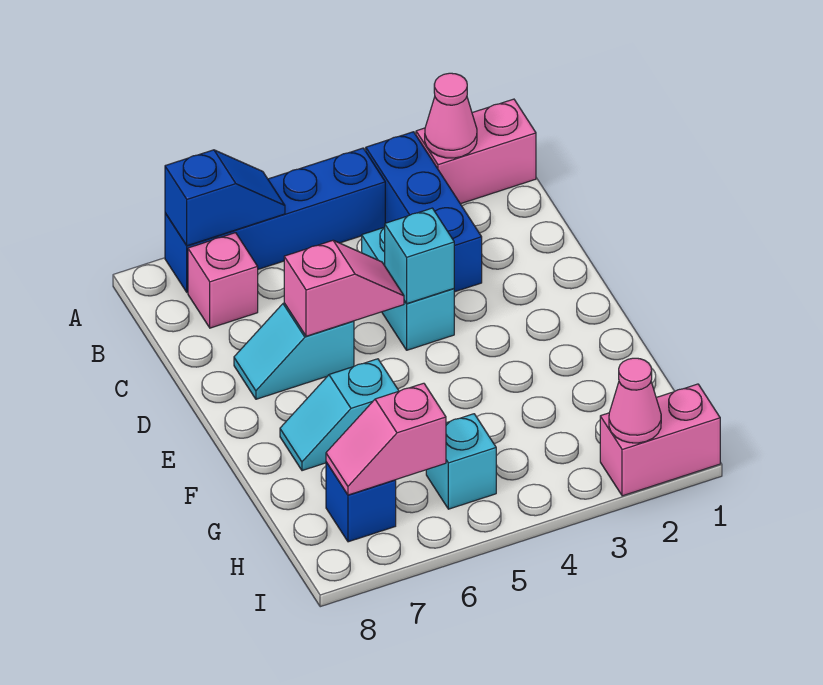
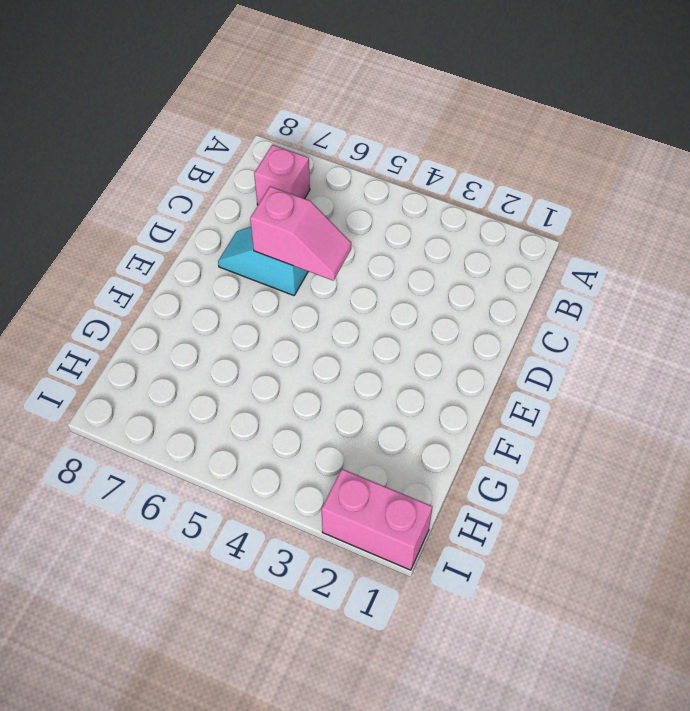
none -> pink brick A1:A2 level 1
none -> blue brick A3:C3 level 1
none -> blue brick A4:A7 level 1

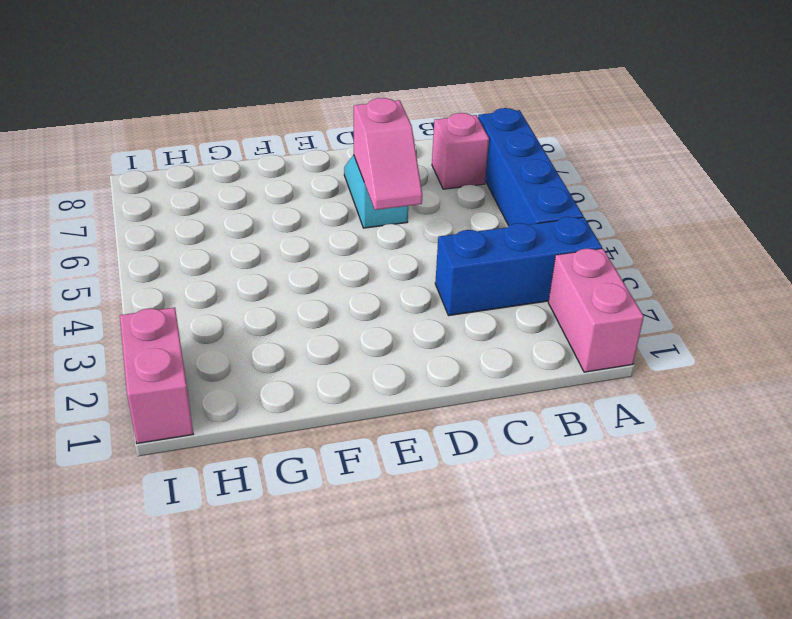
none -> cyan brick C4:D4 level 1
none -> cyan slope F6:F7 level 1 top 6
none -> cyan brick H5 level 1

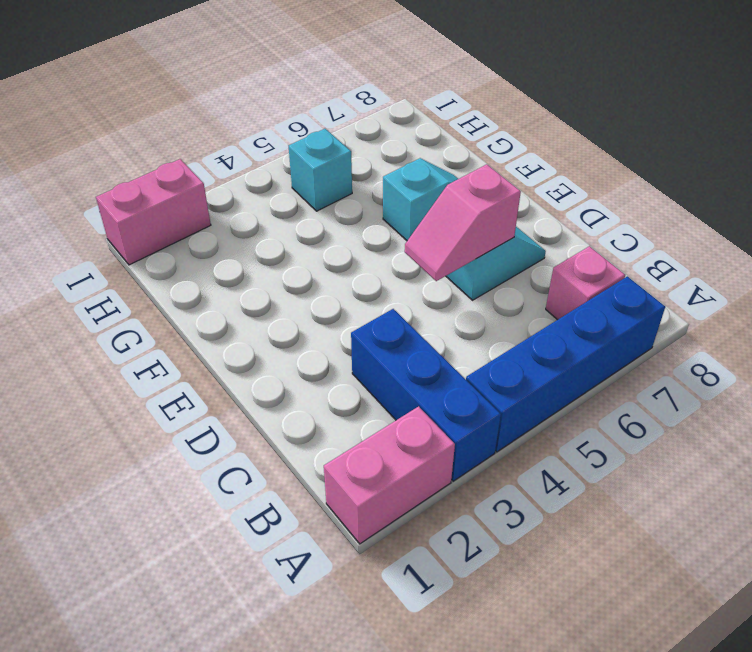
none -> cyan brick C4:D4 level 1
none -> blue brick H7 level 1
none -> pink cone A2 level 2

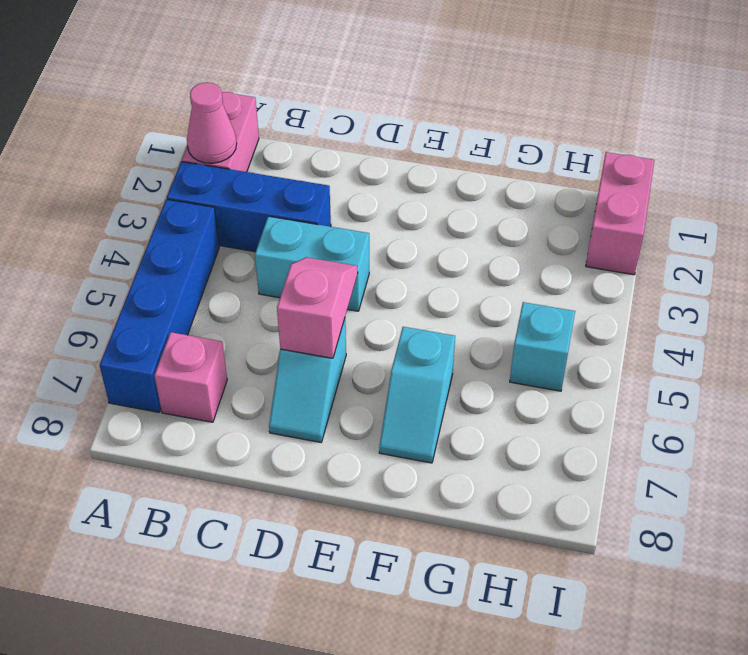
none -> blue brick H7 level 1
none -> blue slope A6:A7 level 2 top 7
none -> cyan brick D4 level 2

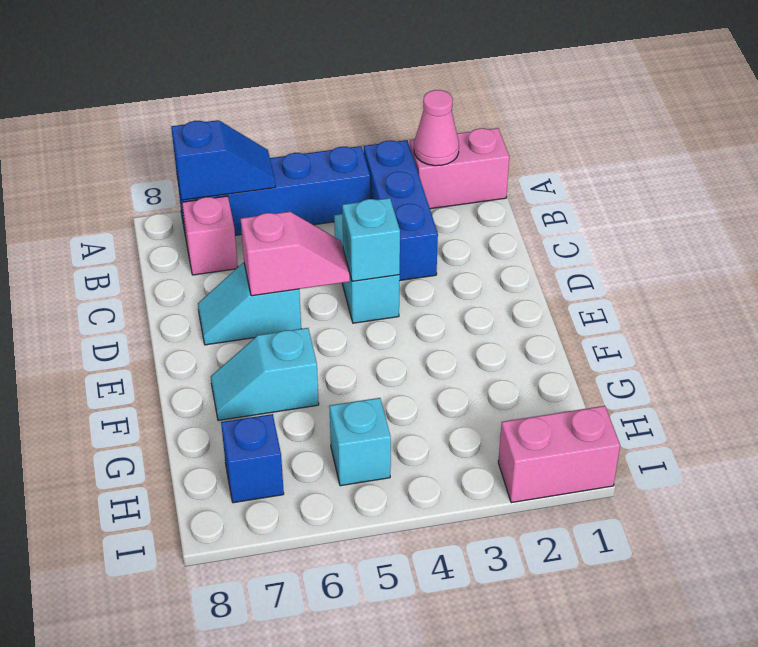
none -> pink slope H6:H7 level 2 top 6
none -> pink cone I2 level 2

